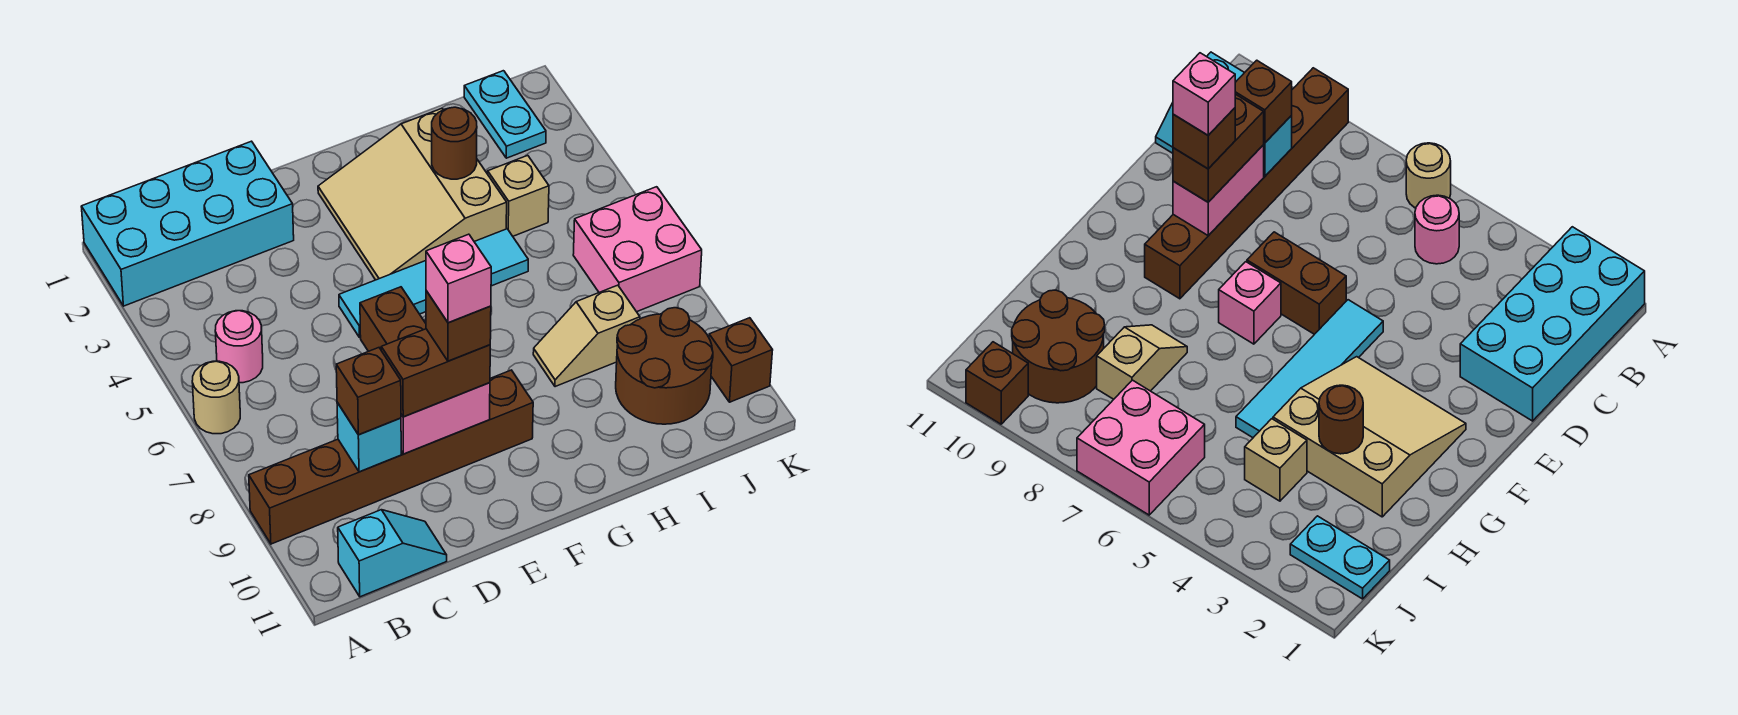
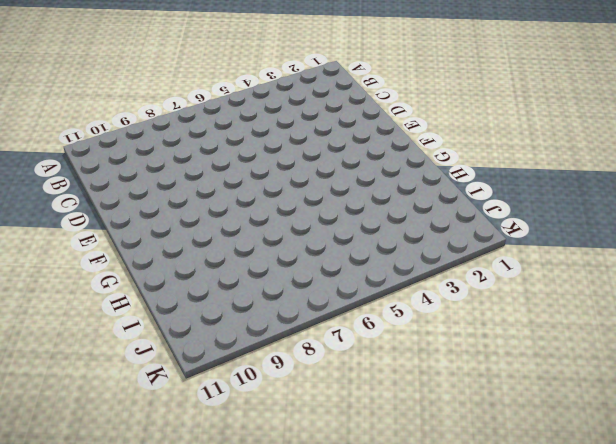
none -> cyan brick A1:D2 level 1
none -> tan round brick A6 level 1
none -> brown brick A9:F9 level 1

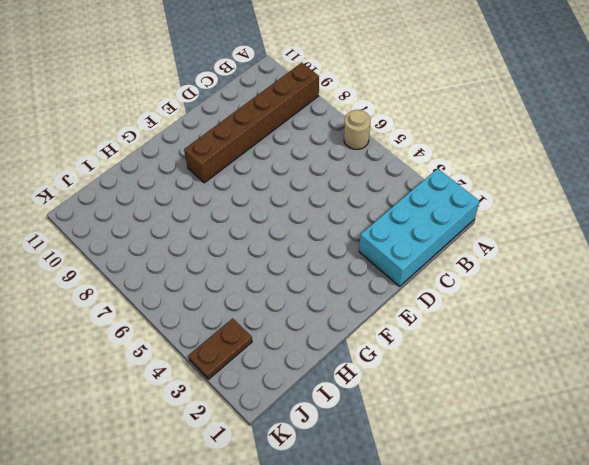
brown plate J3:K3 level 1 -> none
none -> pink round brick B5 level 1
none -> cyan slope B11:C11 level 1 top B
none -> cyan tile E5:H5 level 1

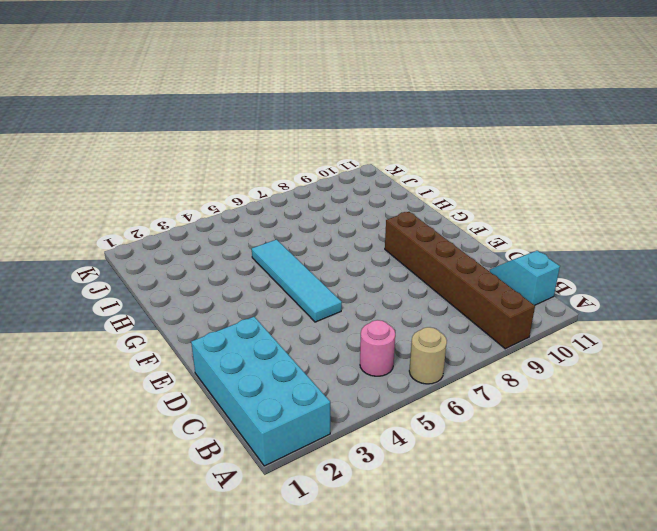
none -> brown brick E6:E7 level 1
none -> tan slope F2:H4 level 1 top H
none -> pink brick F7 level 1

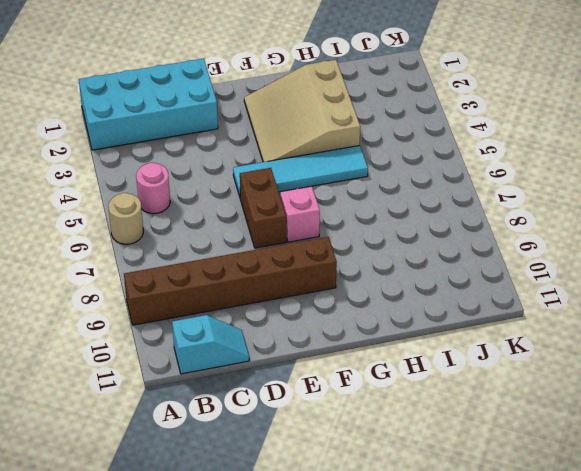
none -> tan slope H8:I8 level 1 top I
none -> tan brick I4 level 1
none -> brown round brick I9:J10 level 1

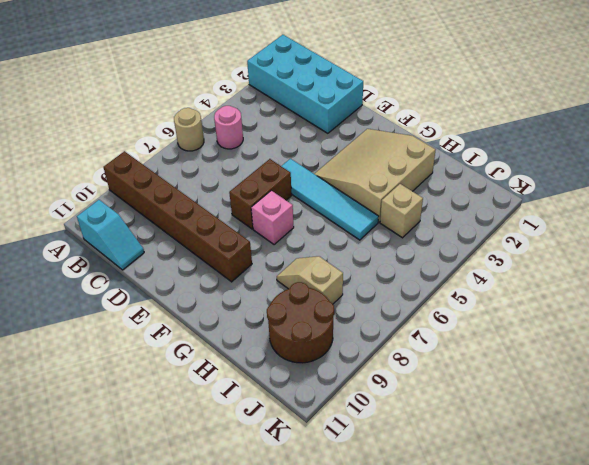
none -> cyan plate J1:J2 level 1
none -> pink brick J6:K7 level 1
none -> brown brick K10 level 1

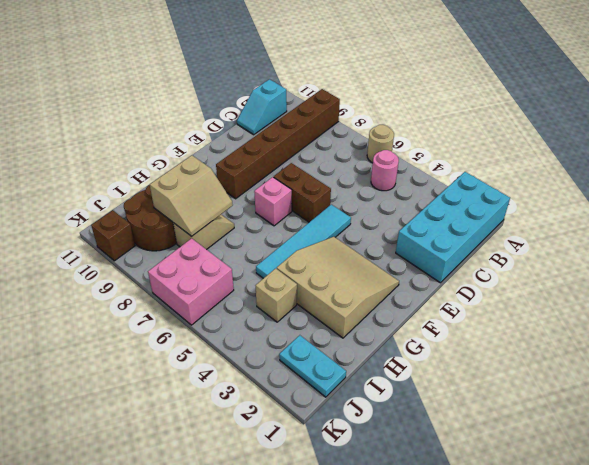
tan slope H8:I9 level 2 top 9 -> none
none -> cyan brick C9 level 2
none -> pink brick D9:E9 level 2
none -> brown round brick H3 level 2

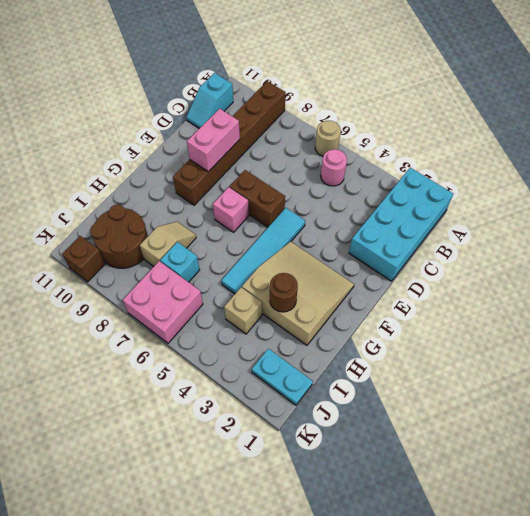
cyan brick I7 level 1 -> cyan brick C9 level 2
none -> brown brick C9 level 3
none -> brown brick D9:E9 level 3
none -> brown brick E9 level 4

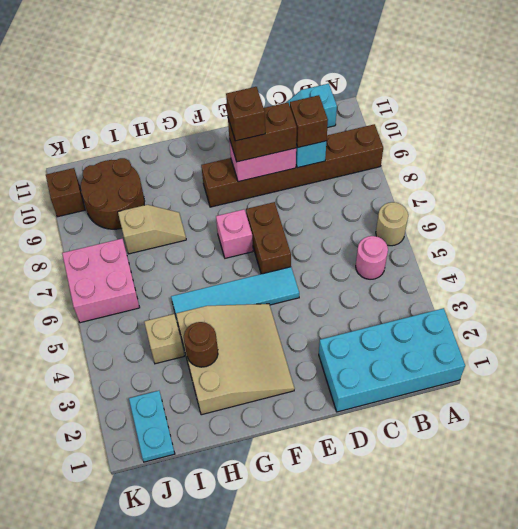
none -> pink brick E9 level 5

